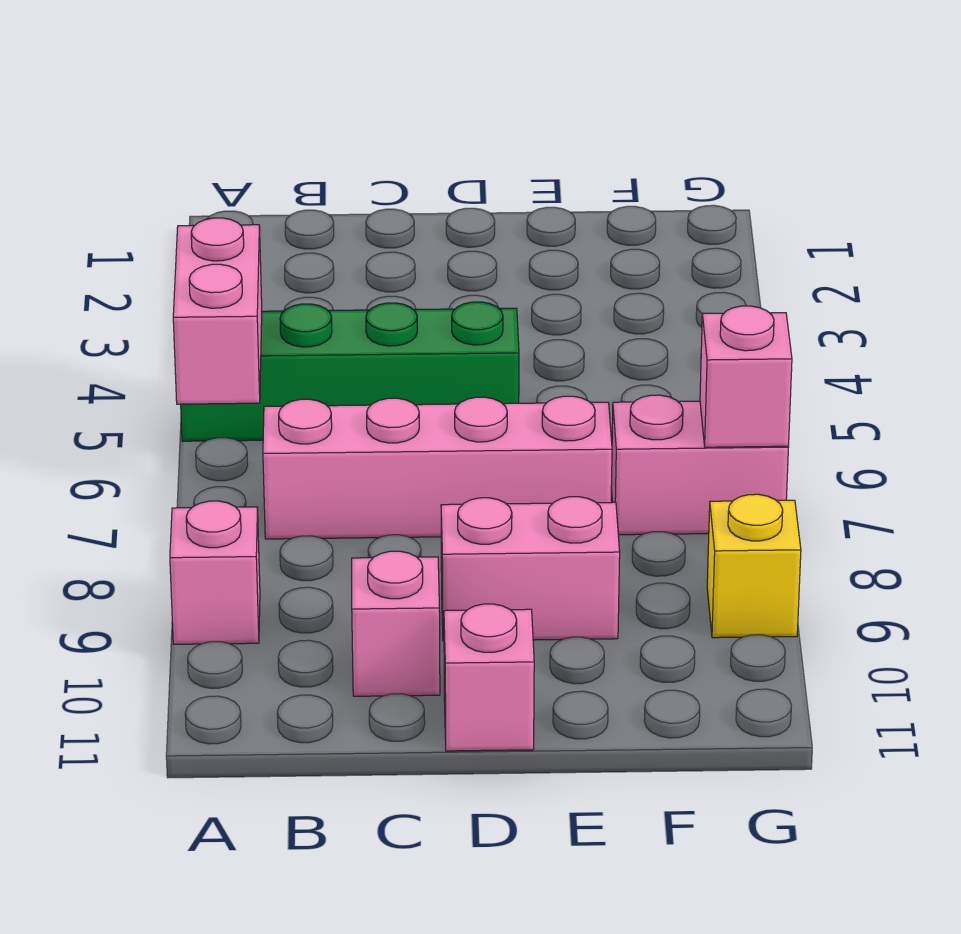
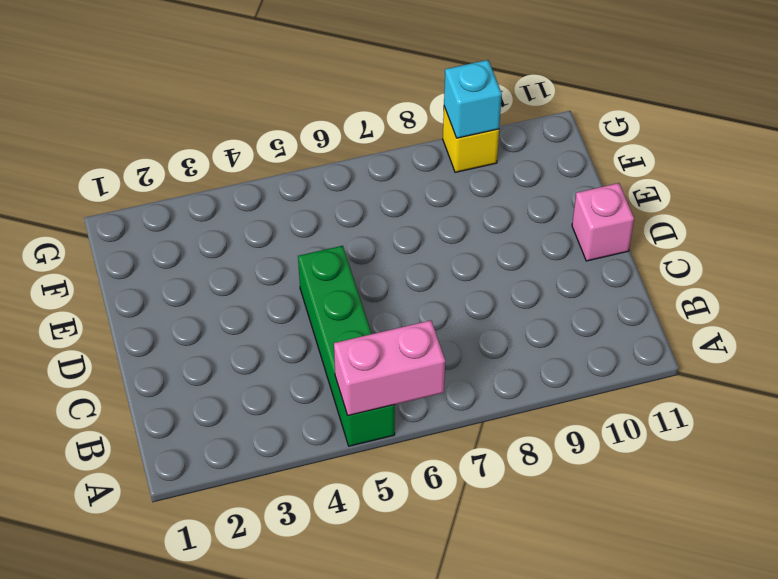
cyan brick G9 level 2 -> none
none -> pink brick A9 level 1
none -> pink brick B7:E7 level 1

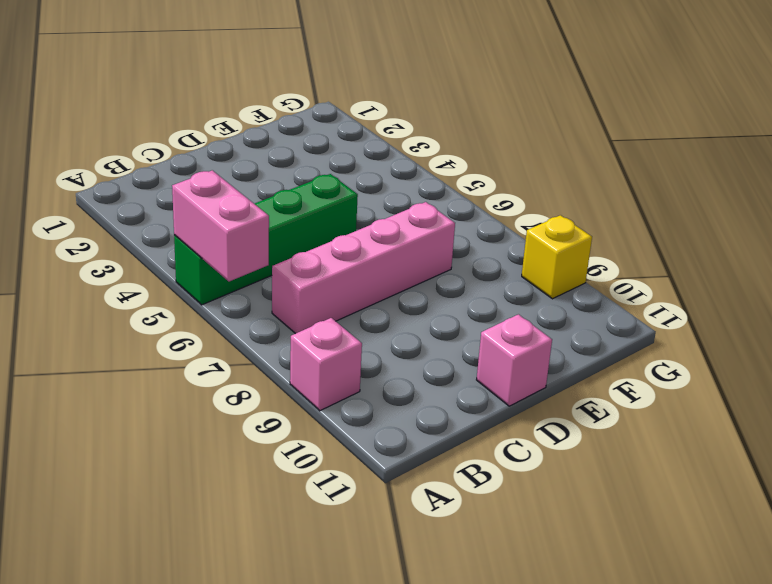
none -> pink brick C10 level 1
none -> pink brick D9:E9 level 1

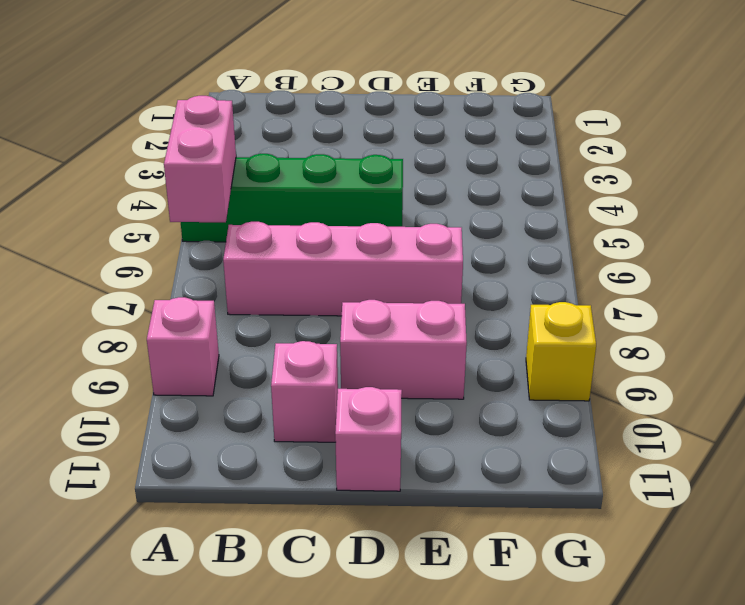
none -> pink brick F7:G7 level 1
none -> pink brick G7 level 2

